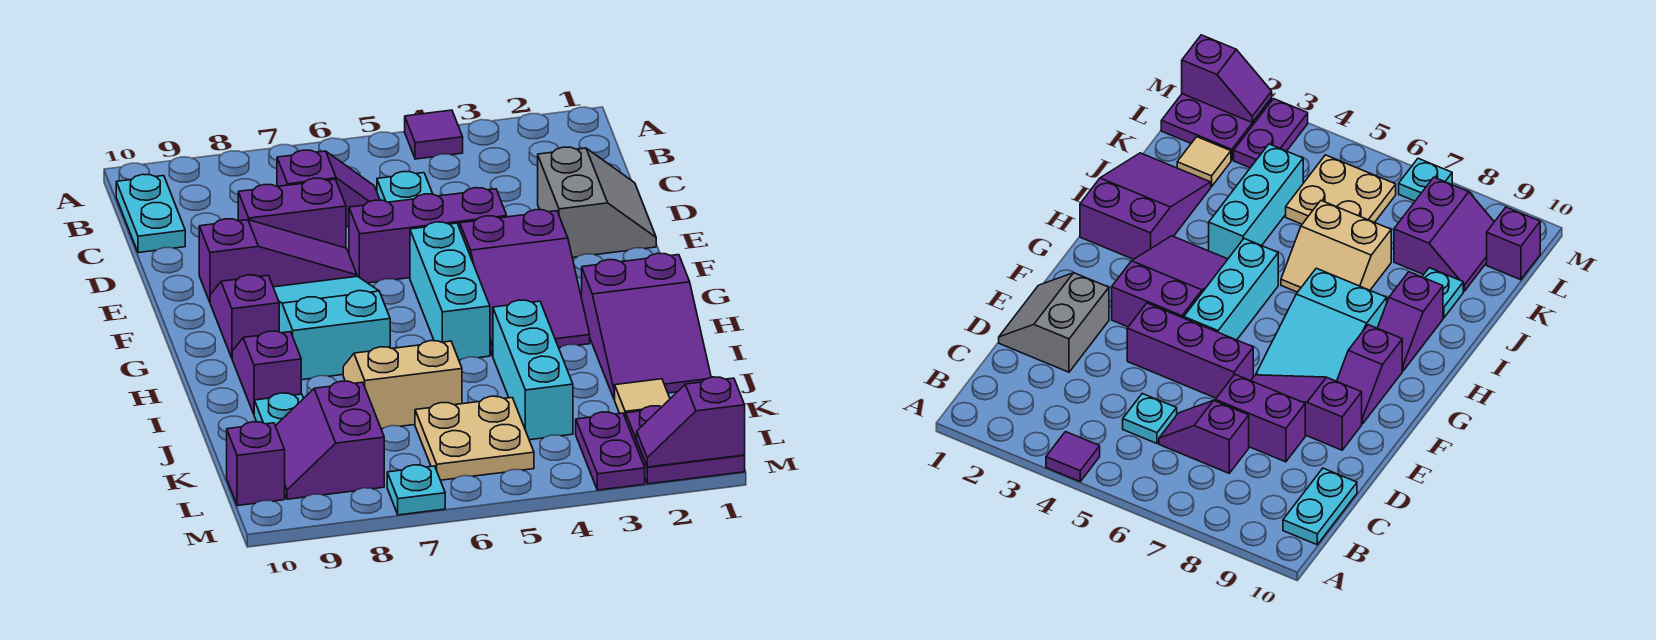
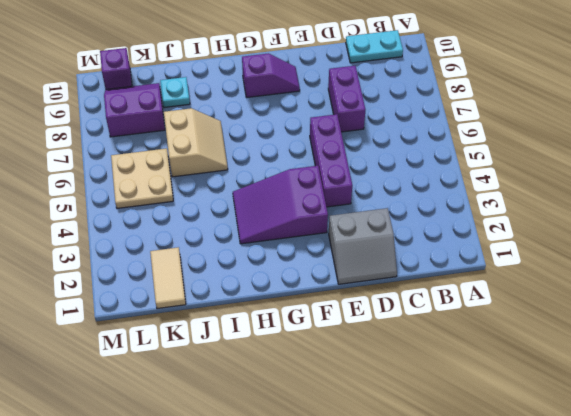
tan tile K1:K2 level 1 -> tan tile K2 level 1
none -> purple tile A4 level 1
none -> cyan plate C5 level 1
none -> purple slope C6:C7 level 1 top 7

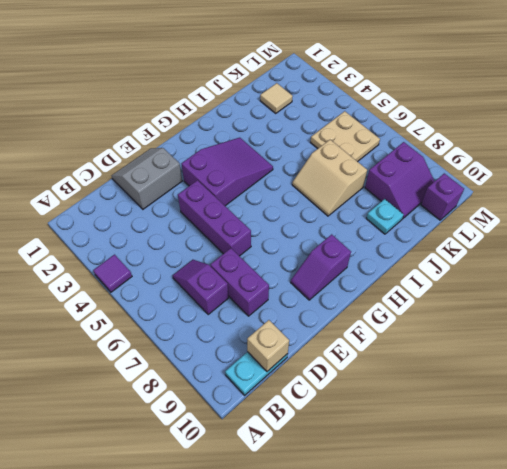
tan brick C10 level 2 -> none
none -> cyan plate C5 level 1
none -> purple slope E7:E9 level 1 top 9
none -> cyan brick F5:H5 level 1

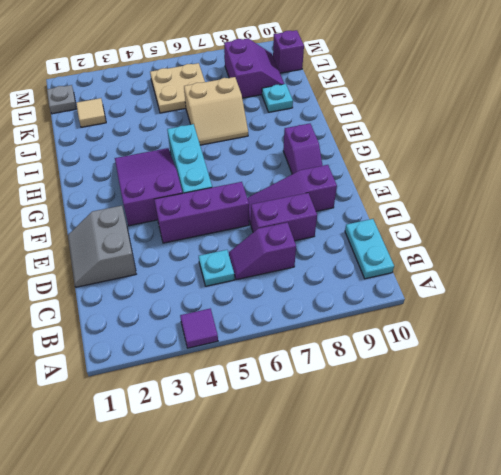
grey plate L1 level 1 -> purple plate L1:M2 level 1
none -> cyan slope F7:H8 level 1 top H
none -> purple slope H1:J2 level 1 top H
none -> purple slope H9:I9 level 1 top I

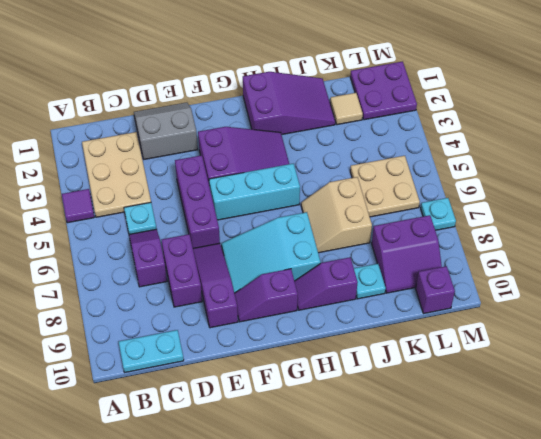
tan plate B2:C4 level 1 -> none
none -> cyan brick I4:K4 level 1
none -> purple plate L3:M3 level 1
none -> purple slope M1:M2 level 2 top 1

